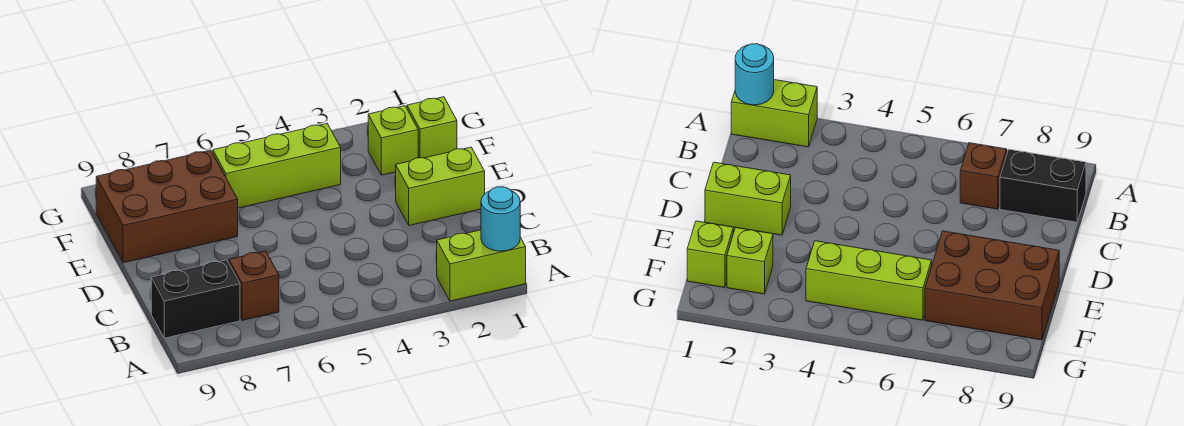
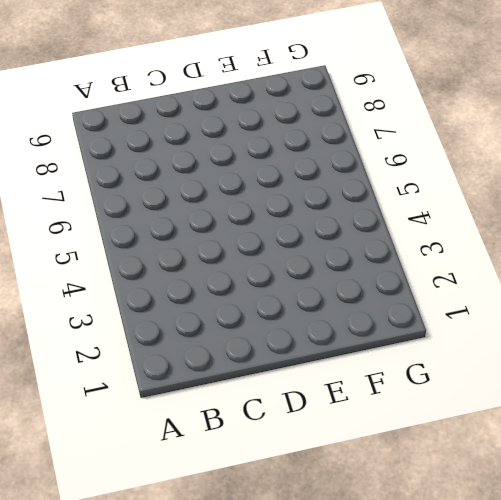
none -> lime brick A1:A2 level 1
none -> brown brick B7 level 1

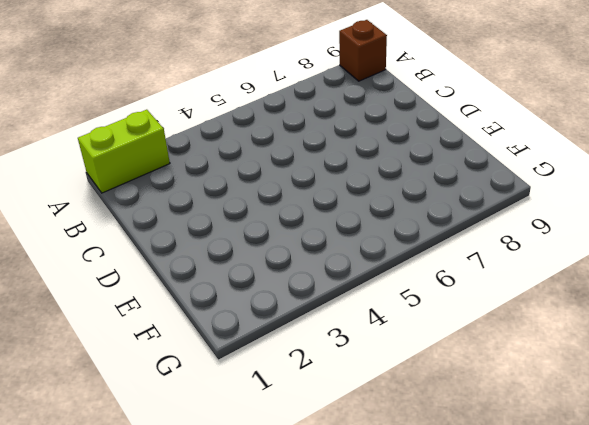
brown brick A9 level 1 -> brown brick B7 level 1
none -> black brick B8:B9 level 1
none -> lime brick D1:D2 level 1

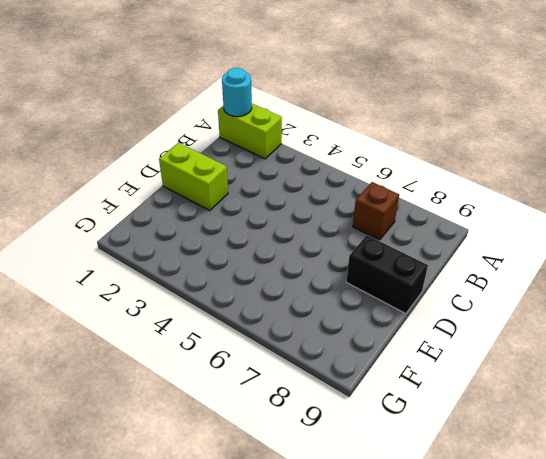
black brick D8:D9 level 1 -> black brick B8:B9 level 1
none -> brown brick E7:F9 level 1
none -> lime brick F1 level 1

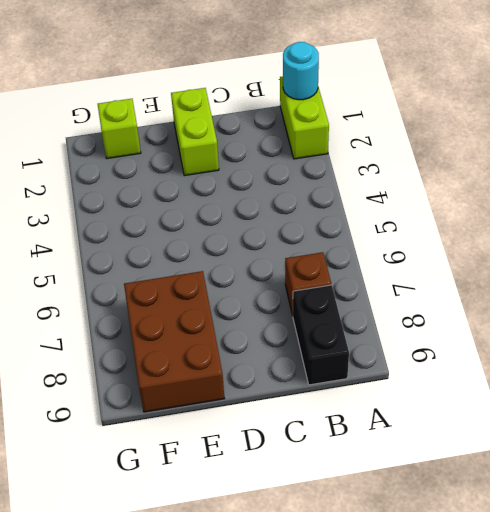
none -> lime brick F2 level 1
none -> lime brick F4:F6 level 1

